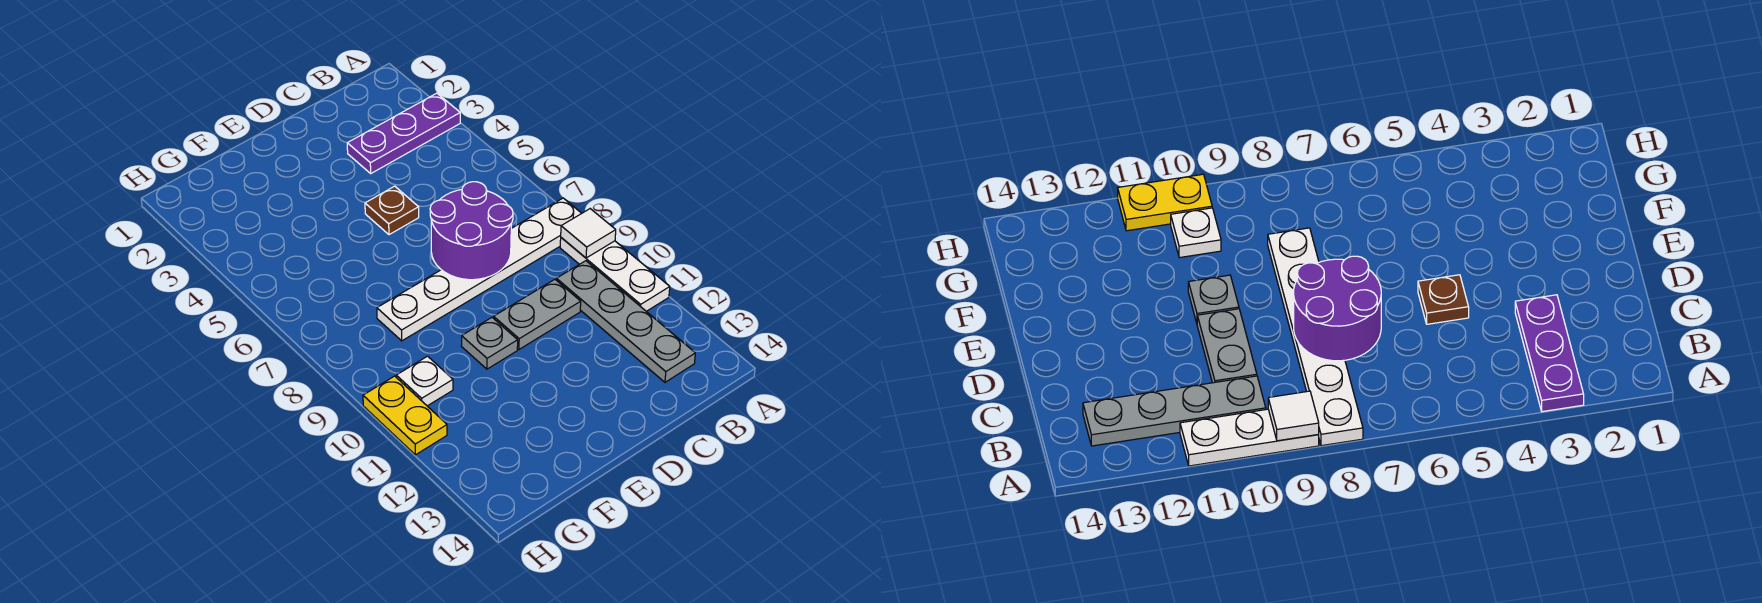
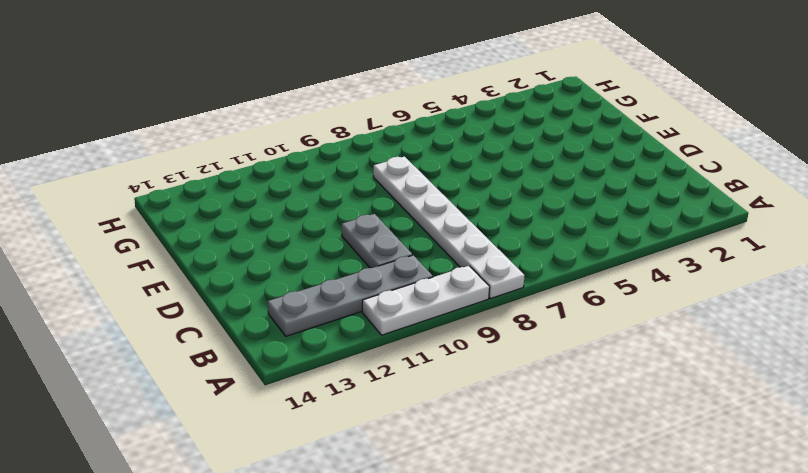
none -> purple plate A3:C3 level 1
none -> brown plate D5 level 1

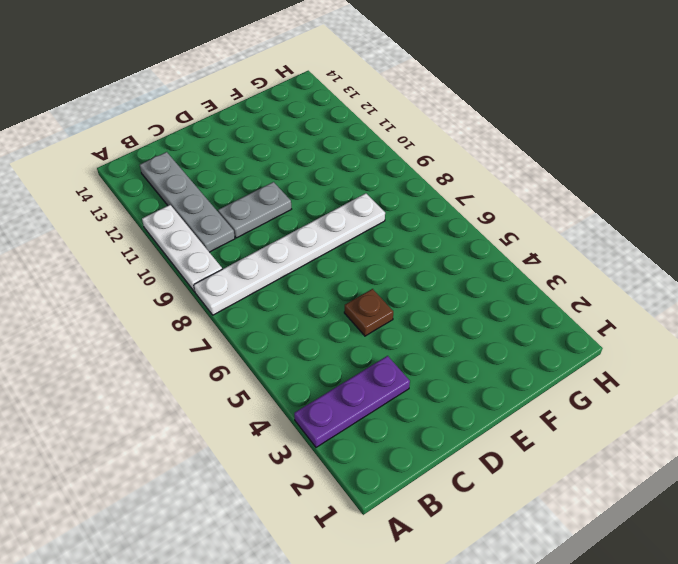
none -> grey plate E10 level 1
none -> white plate G10 level 1

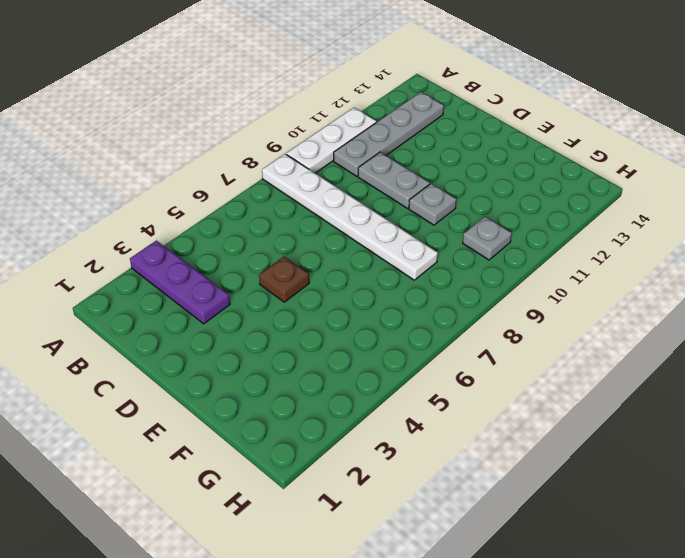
grey plate G10 level 1 -> white plate G10 level 1
none -> yellow plate H10:H11 level 1
none -> white tile A9 level 2

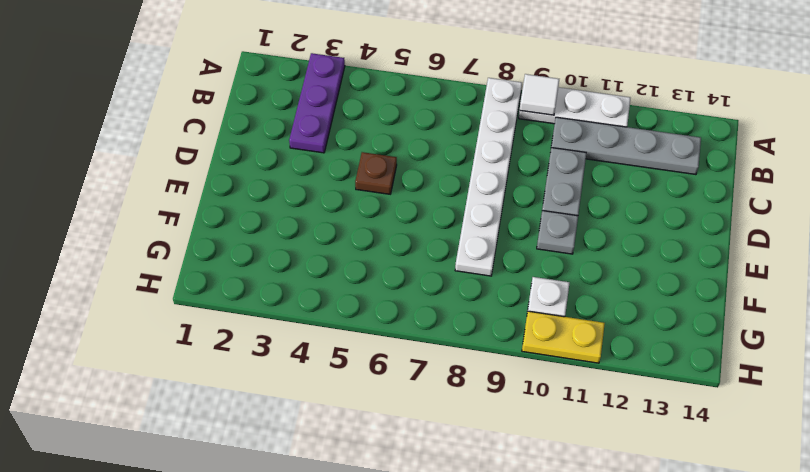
none -> purple round brick C7:D8 level 2

